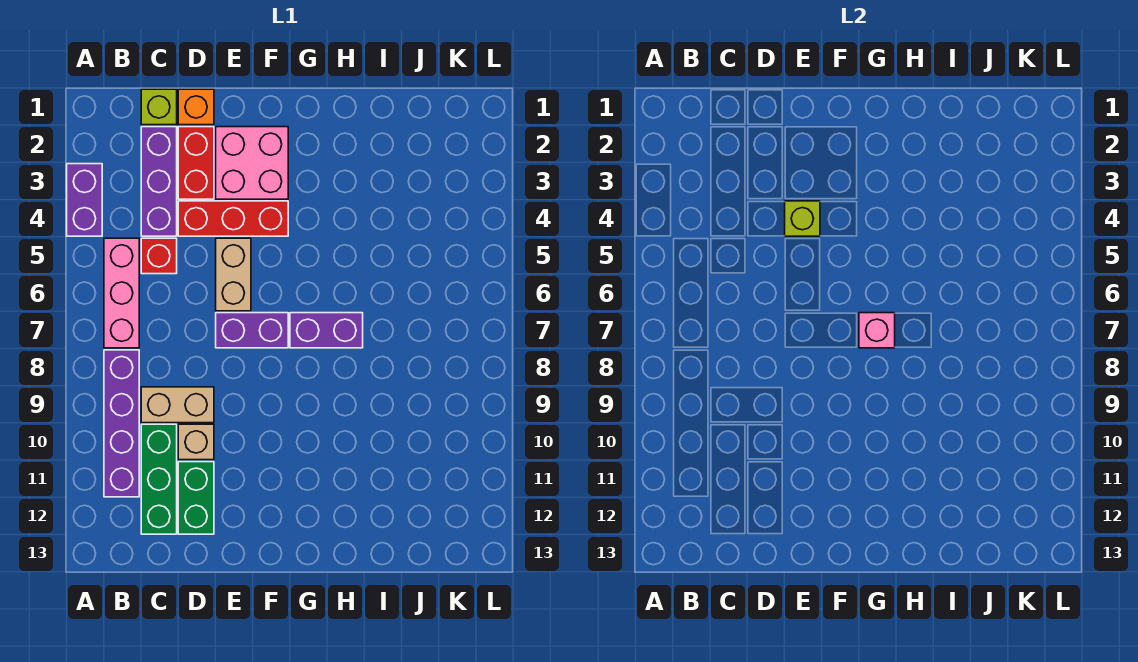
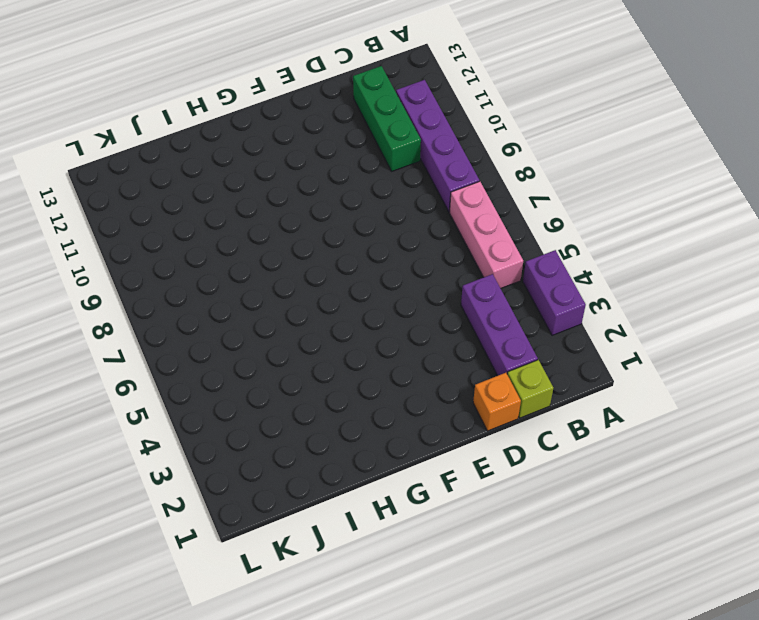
none -> red brick C5 level 1
none -> tan brick C9:D9 level 1
none -> red brick D2:D3 level 1

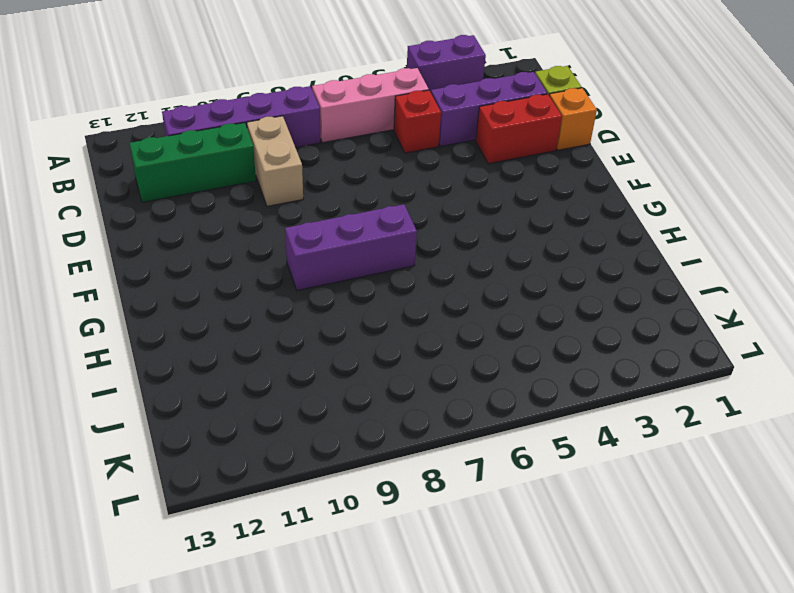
purple brick G7:G9 level 1 -> purple brick G7:H7 level 1
none -> red brick D4:F4 level 1
none -> tan brick D10 level 1
none -> green brick D11:D12 level 1

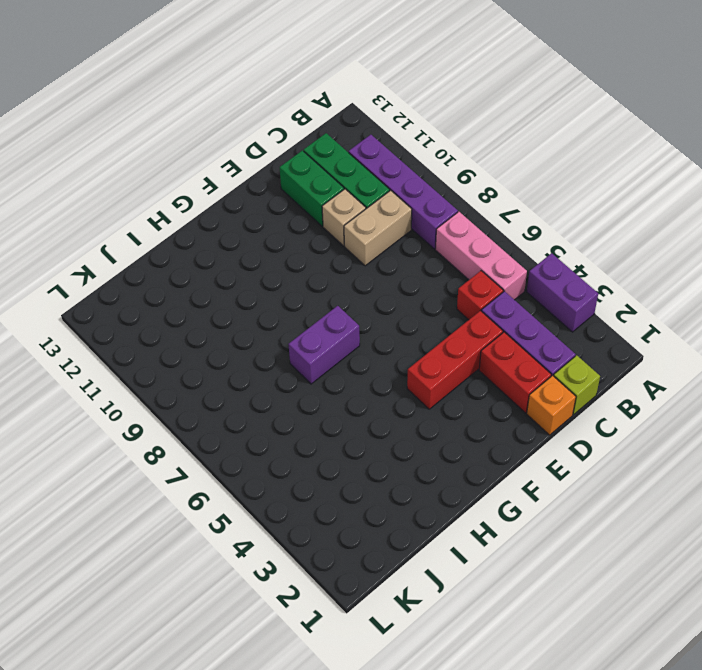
none -> pink brick E2:F3 level 1
none -> tan brick E5:E6 level 1
none -> purple brick E7:F7 level 1

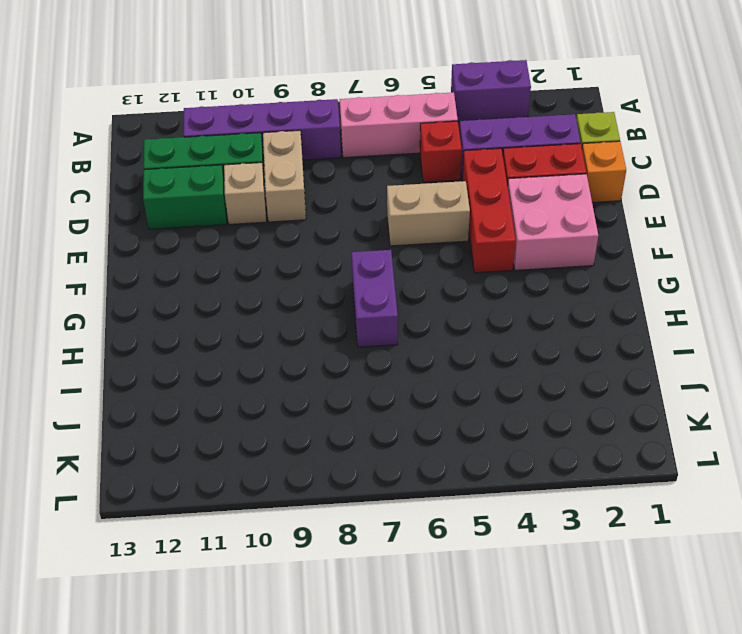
none -> purple brick E7:F7 level 1
none -> lime brick E4 level 2
none -> pink brick G7 level 2

